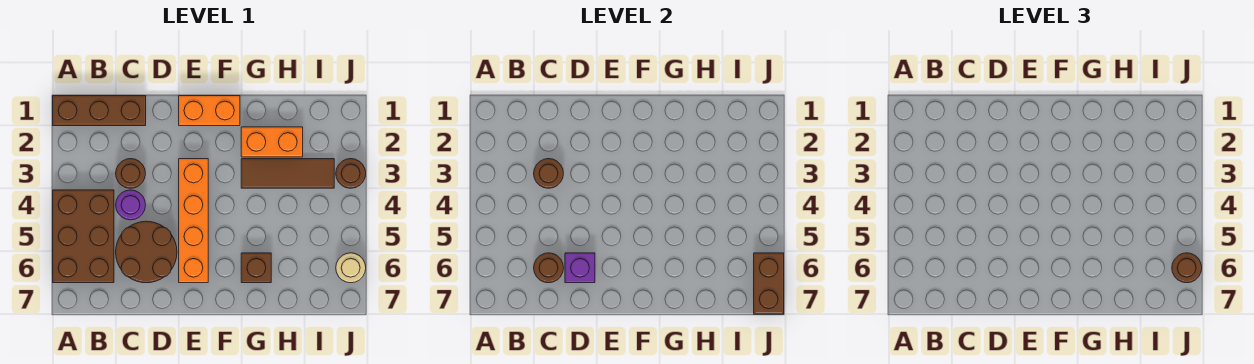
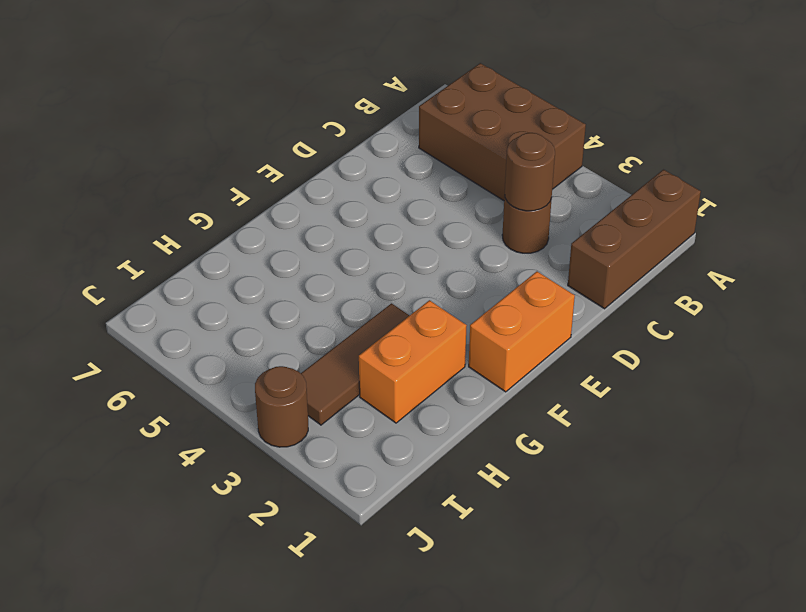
none -> purple round brick C4 level 1
none -> brown round brick C5:D6 level 1
none -> orange brick E3:E6 level 1

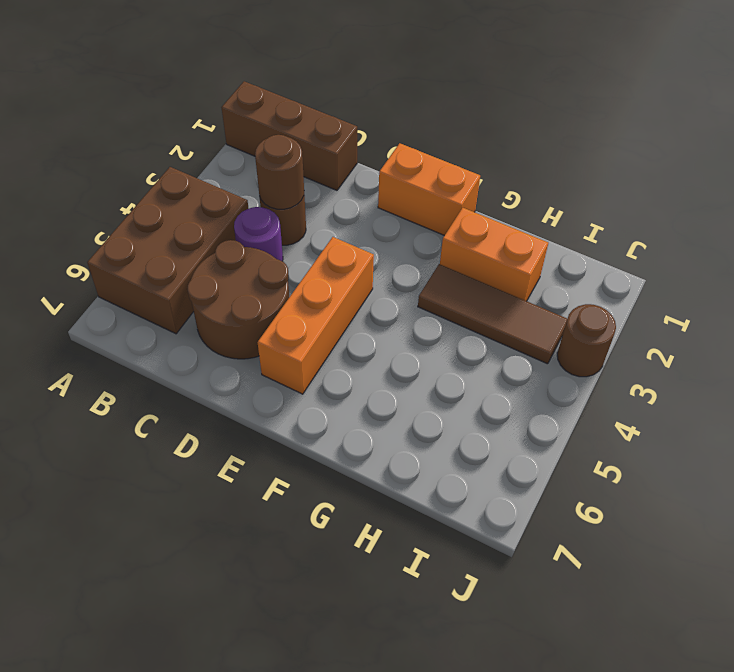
orange brick E4:E6 level 1 -> orange brick E3:E6 level 1
none -> brown brick G6 level 1
none -> tan round brick J6 level 1
none -> brown round brick C6 level 2

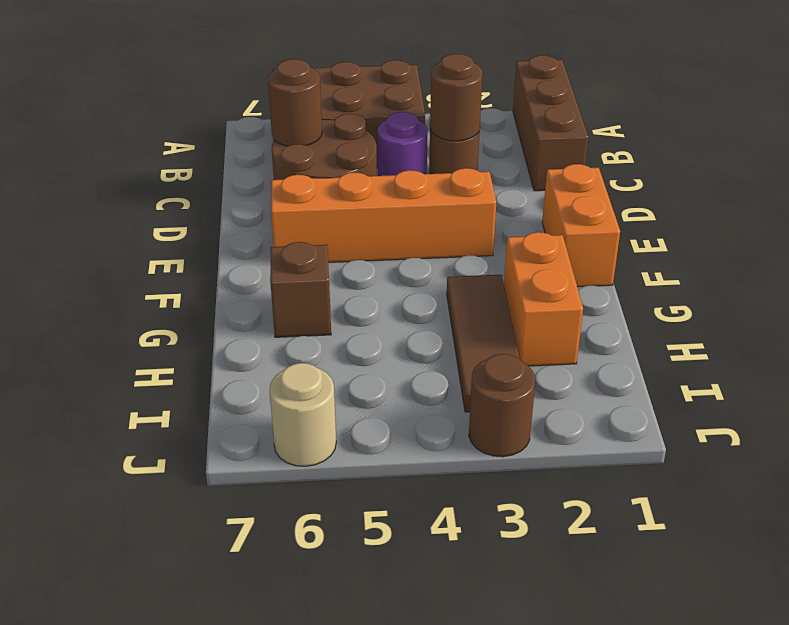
none -> purple brick D6 level 2
none -> brown brick J6:J7 level 2
none -> brown round brick J6 level 3

